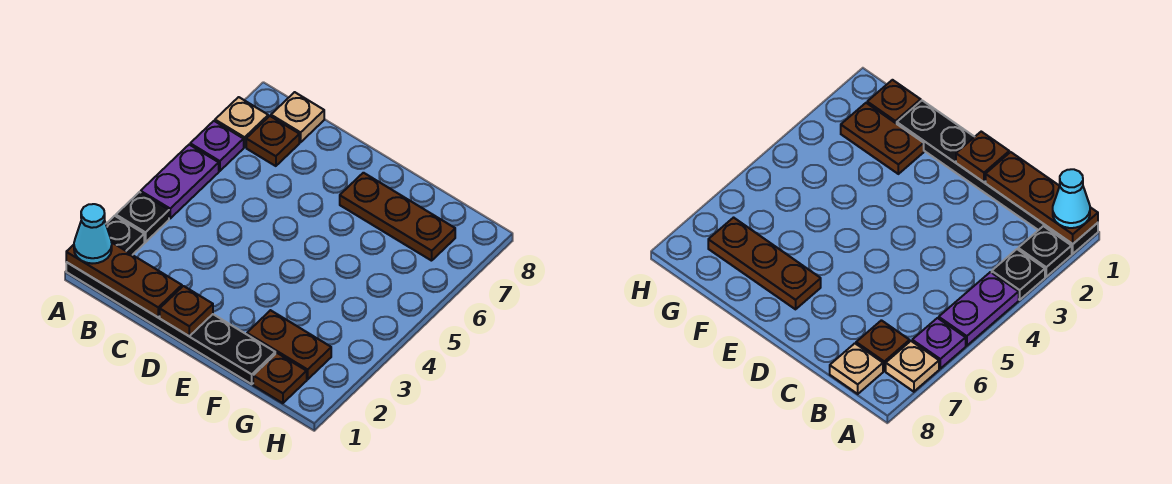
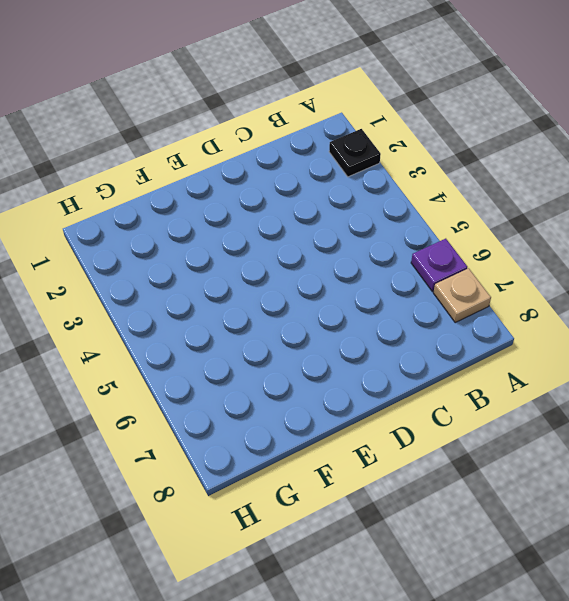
none -> black plate A1:F1 level 1
none -> black plate A3 level 1
none -> purple plate A4:A5 level 1

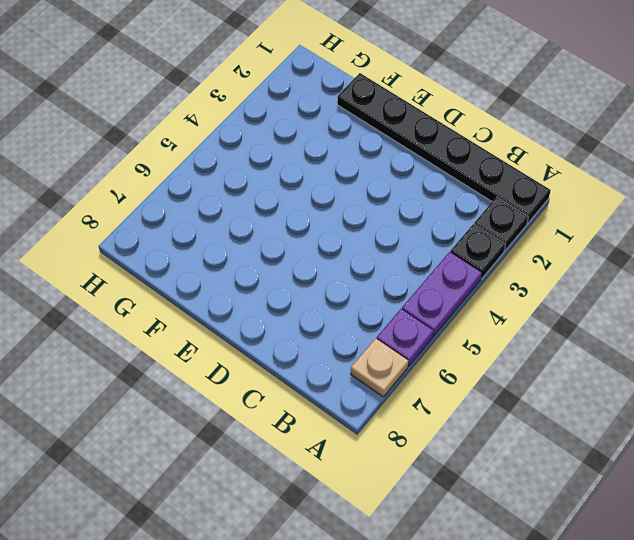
none -> brown plate B7 level 1
none -> tan plate B8 level 1
none -> brown plate E7:G7 level 1

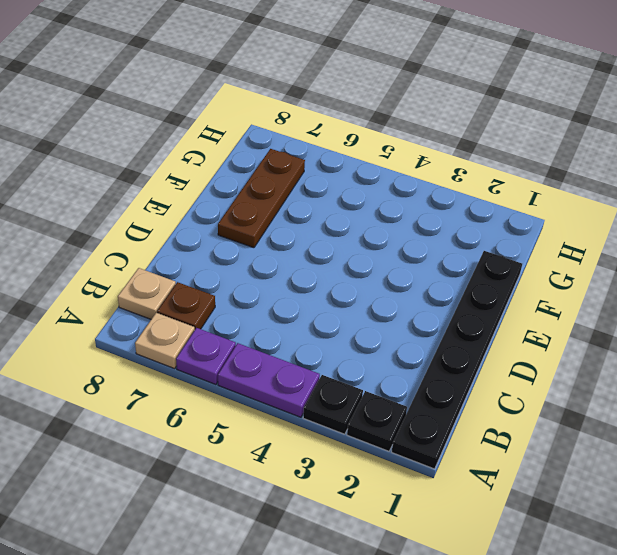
none -> brown plate F2:G2 level 1
none -> brown plate G1 level 1
none -> brown plate A1:C1 level 2

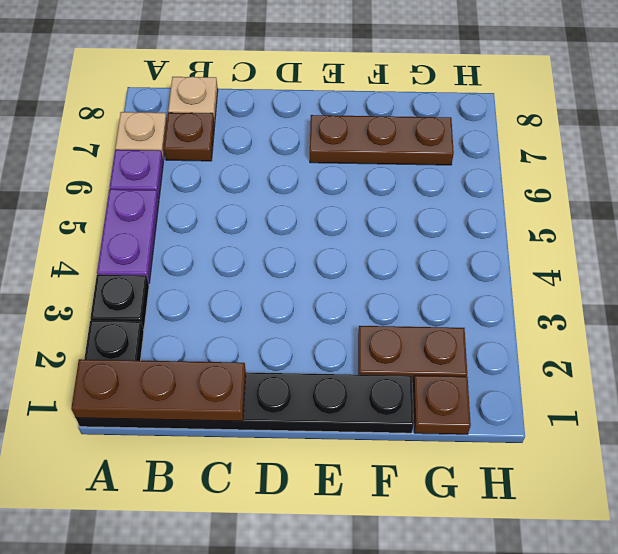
none -> brown plate D1 level 2
none -> cyan cone A1 level 3

